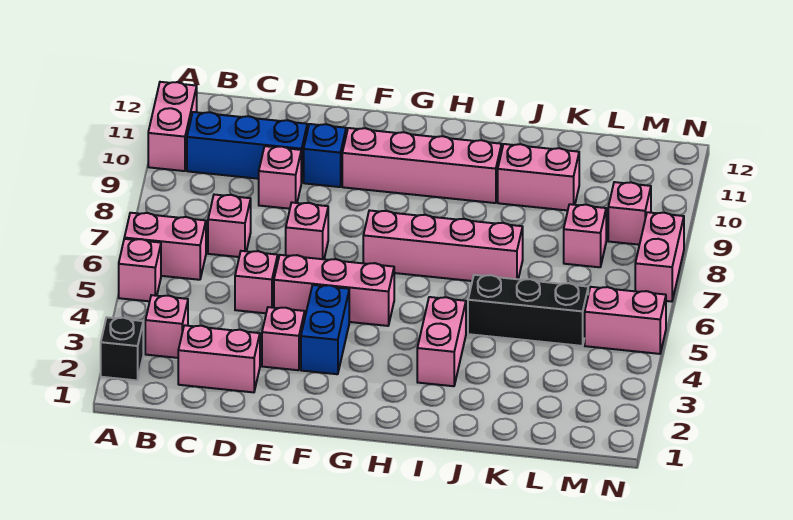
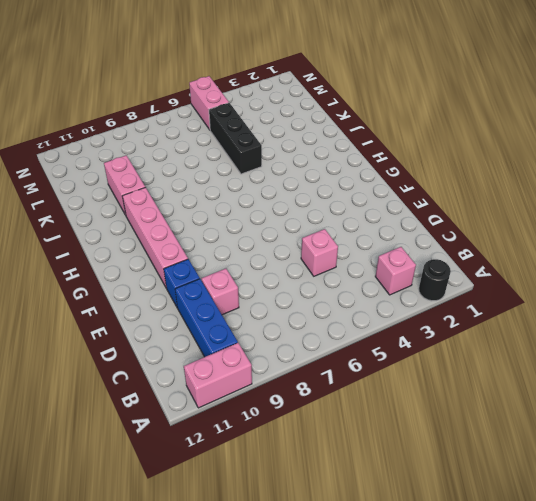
black round brick A2 level 1 -> black brick A2 level 1
none -> pink brick A5 level 1
none -> pink brick A6:B6 level 1
none -> pink brick C2:D2 level 1

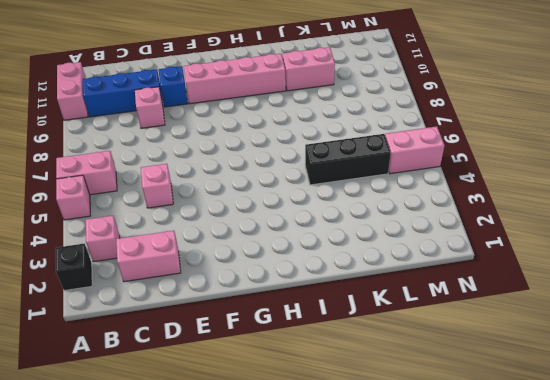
none -> pink brick C7 level 1
none -> pink brick E3 level 1
none -> pink brick E5:G5 level 1

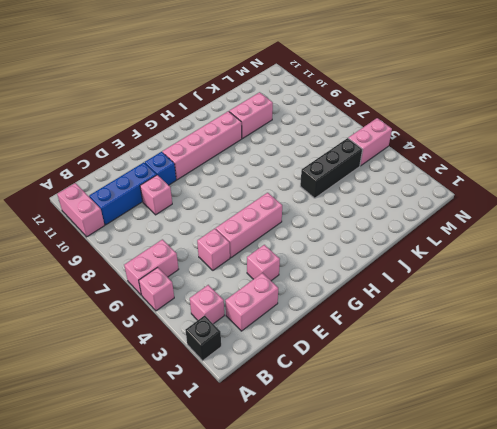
none -> pink brick C7 level 1
none -> pink brick E7 level 1
none -> blue brick F3:F4 level 1

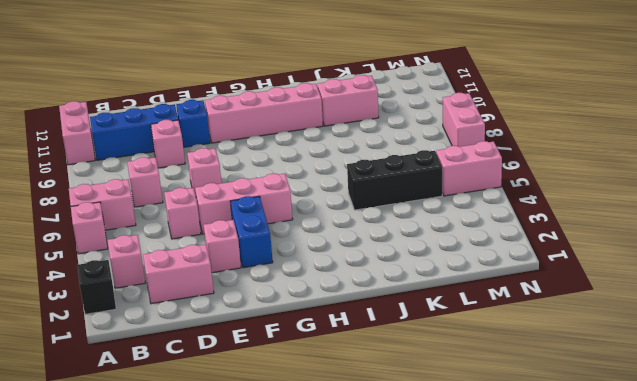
none -> pink brick G7:J7 level 1
none -> pink brick I3:I4 level 1
none -> pink brick L8 level 1

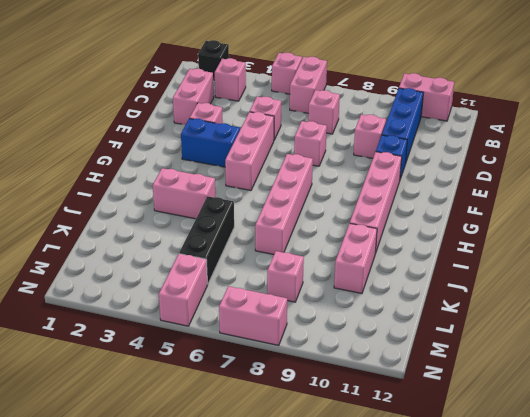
none -> pink brick M9 level 1

